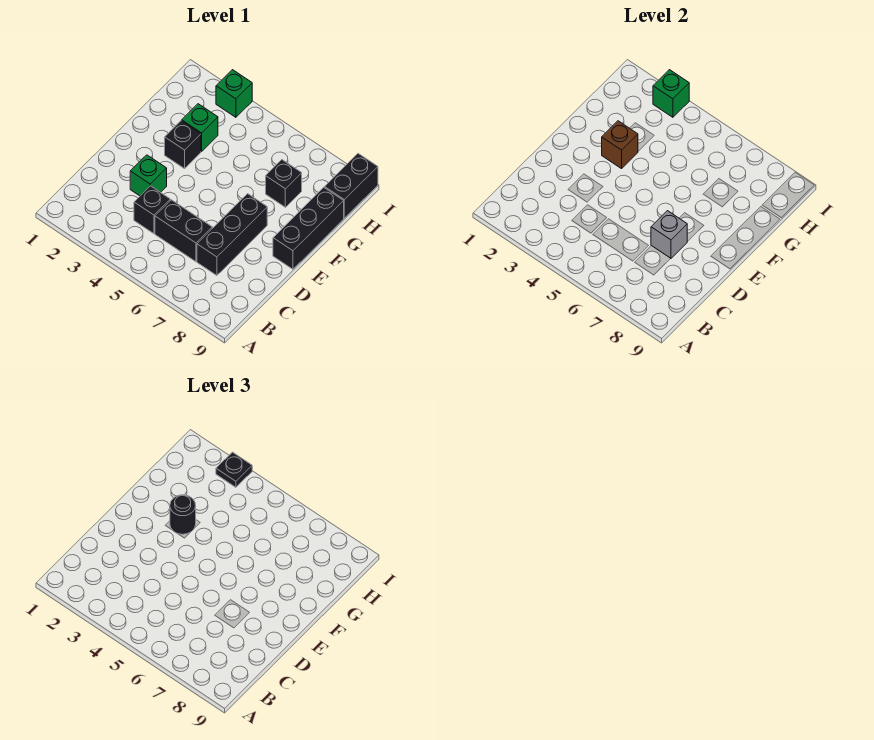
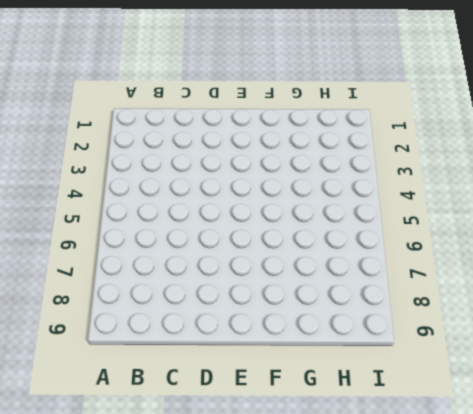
none -> black brick C4 level 1
none -> black brick C5:C6 level 1
none -> black brick C7:E7 level 1

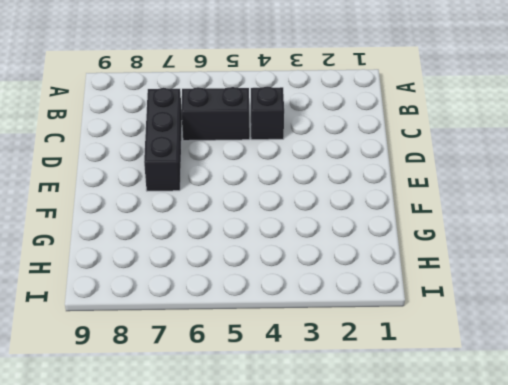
none -> green brick D3 level 1
none -> black brick E9:G9 level 1
none -> black brick F3 level 1

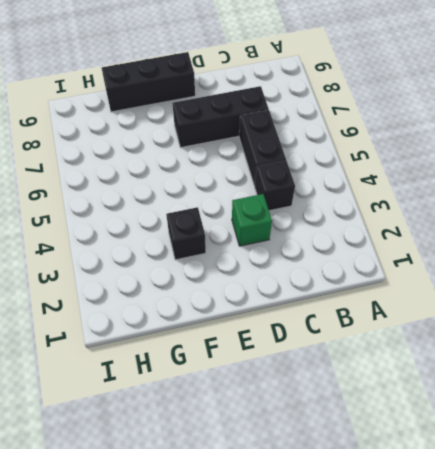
none -> green brick G3 level 1
none -> black brick G7 level 1
none -> black brick H9:I9 level 1

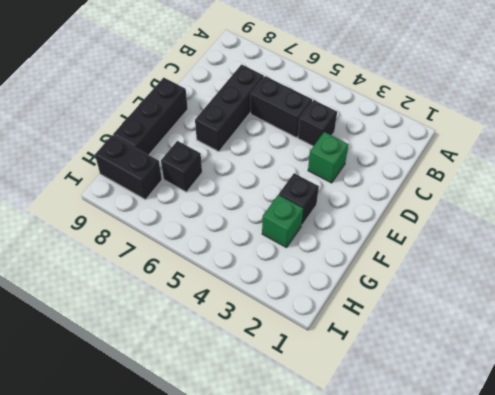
black brick H8:H9 level 1 -> black brick H9:I9 level 1
none -> green brick I3 level 1
none -> grey brick D7 level 2
none -> brown brick F3 level 2

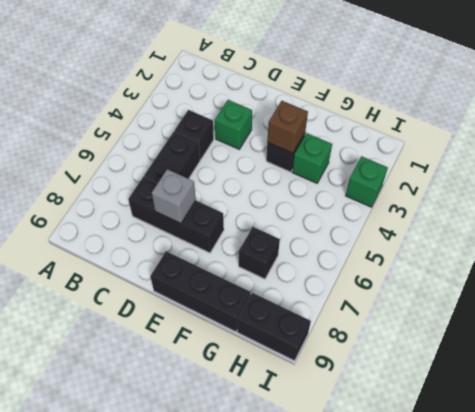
none -> green brick I3 level 2
none -> black round brick F3 level 3
none -> black plate I3 level 3

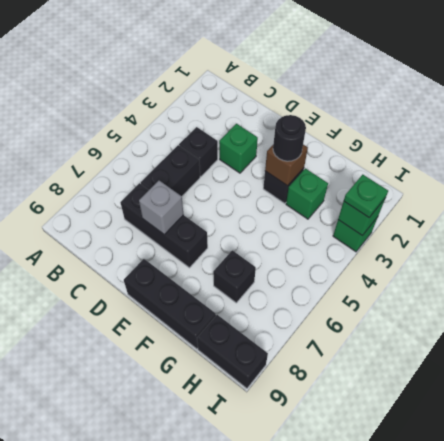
green plate I3 level 3 -> black plate I3 level 3

